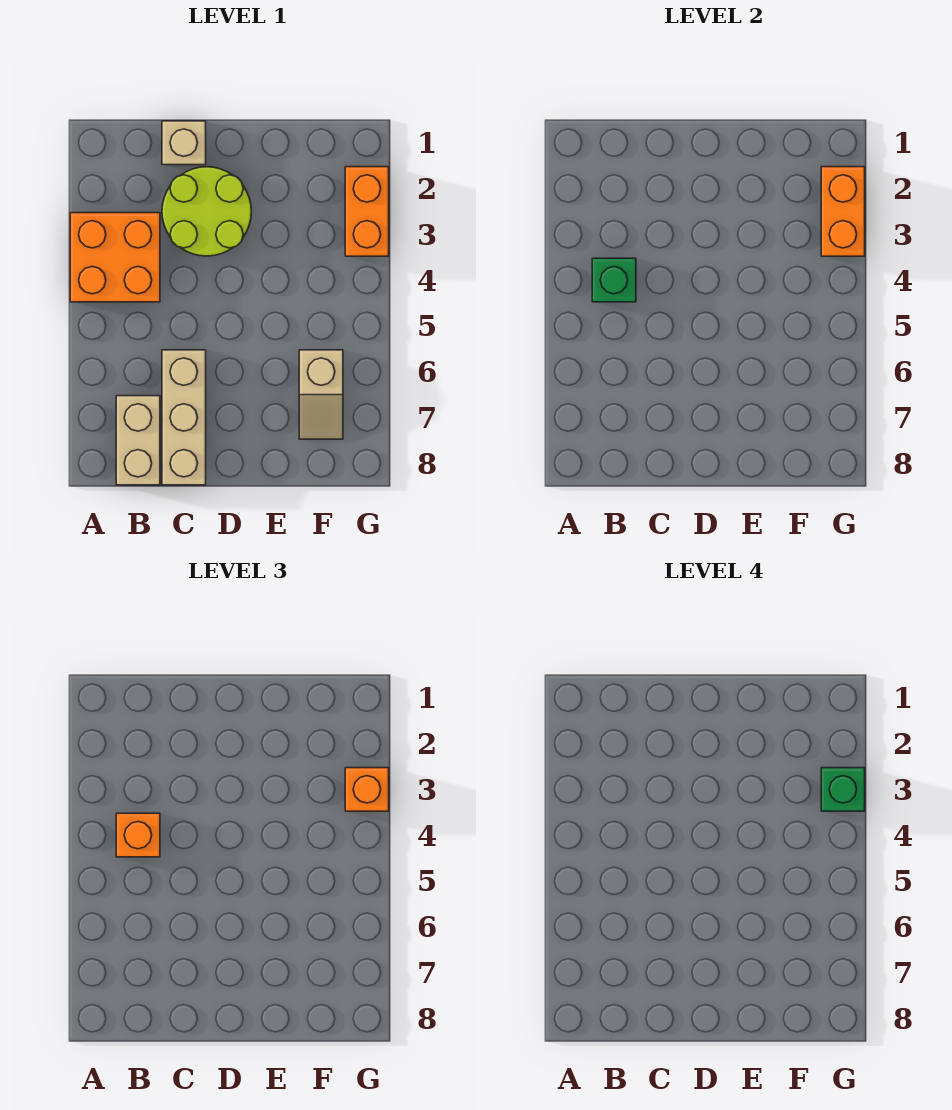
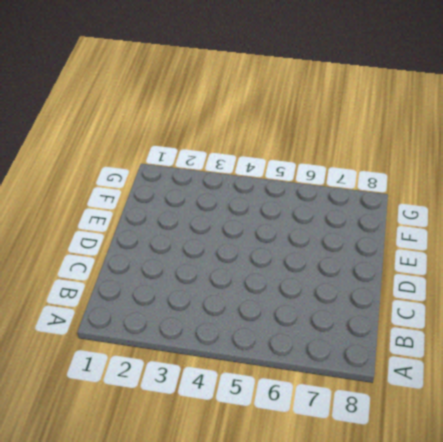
none -> orange brick A3:B4 level 1
none -> tan brick B7:B8 level 1
none -> tan brick C1 level 1

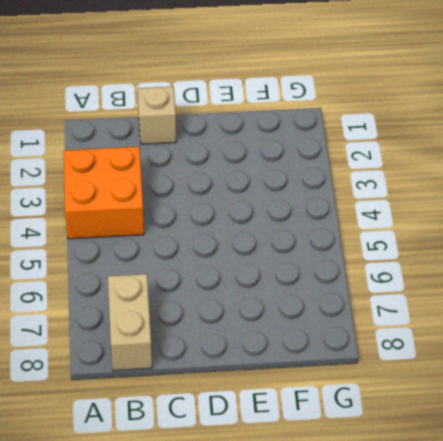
none -> lime round brick C2:D3 level 1
none -> tan brick C6:C8 level 1
none -> tan slope F6:F7 level 1 top 6

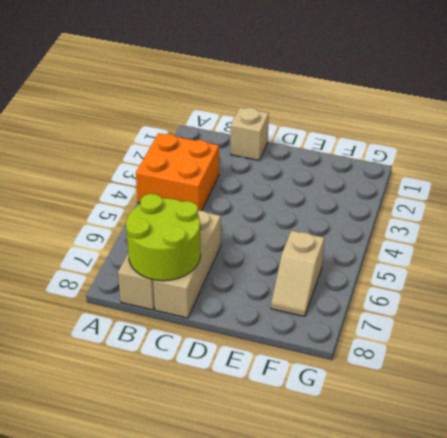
lime round brick B7:C8 level 2 -> lime round brick C2:D3 level 1
none -> orange brick G2:G3 level 1
none -> green brick B4 level 2
none -> orange brick G2:G3 level 2

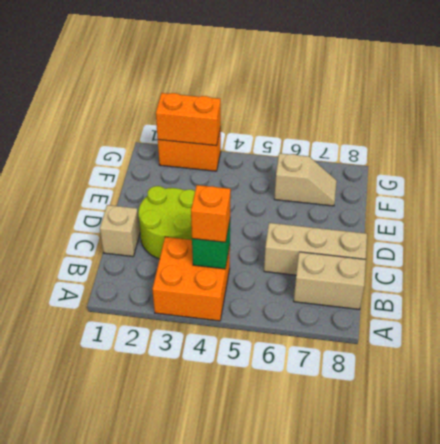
none -> orange brick G3 level 3
none -> green brick G3 level 4

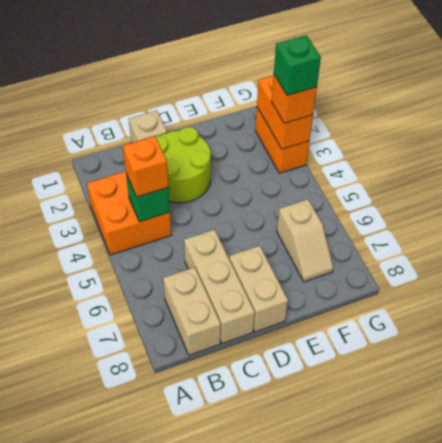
tan brick D7:D8 level 1 -> none

